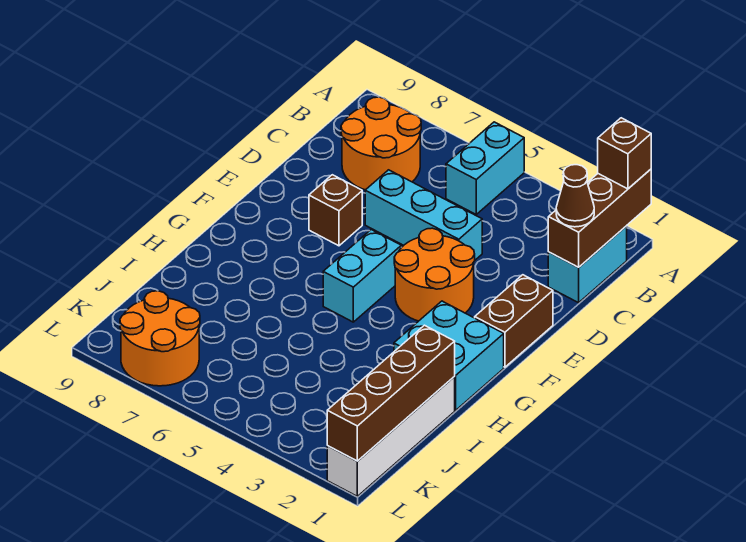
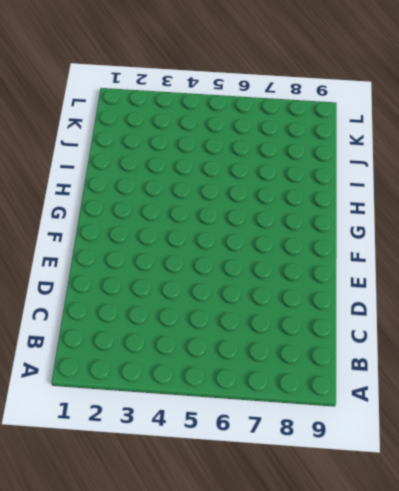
none -> cyan brick A5:B5 level 1
none -> cyan brick B1:C1 level 1
none -> orange round brick B7:C8 level 1

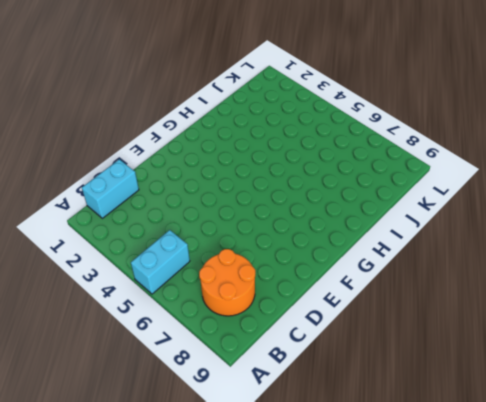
none -> cyan brick D4:D6 level 1
none -> brown brick E1:F1 level 1
none -> orange round brick E3:F4 level 1

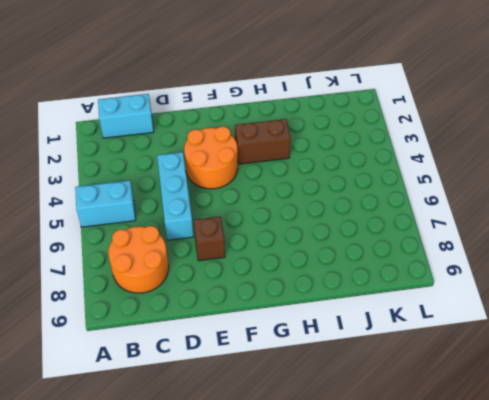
brown brick G3:H3 level 1 -> brown brick E1:F1 level 1
none -> cyan brick F5:G5 level 1
none -> cyan brick G1:H2 level 1
none -> white brick I1:L1 level 1

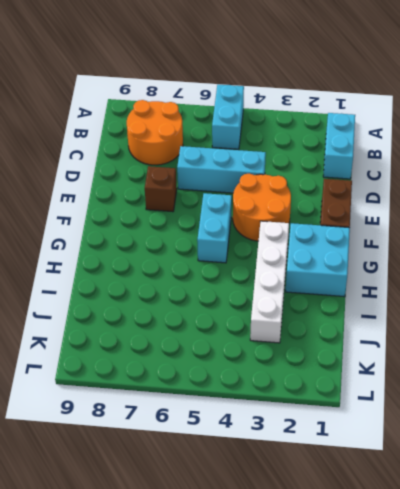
white brick G3:J3 level 1 -> white brick I1:L1 level 1
none -> orange round brick K7:L8 level 1
none -> brown brick A1:C1 level 2
none -> brown brick I1:L1 level 2

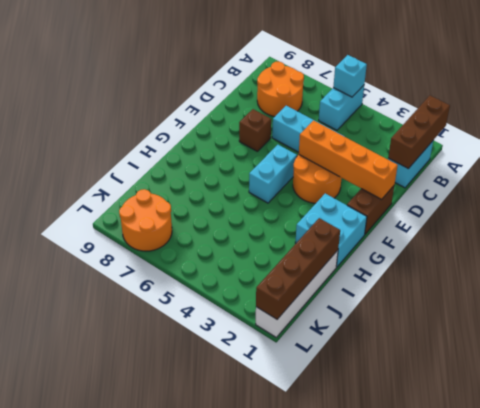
cyan brick A5 level 2 -> none
orange brick E1:E4 level 2 -> none
none -> brown brick A1 level 3
none -> brown cone C1 level 3

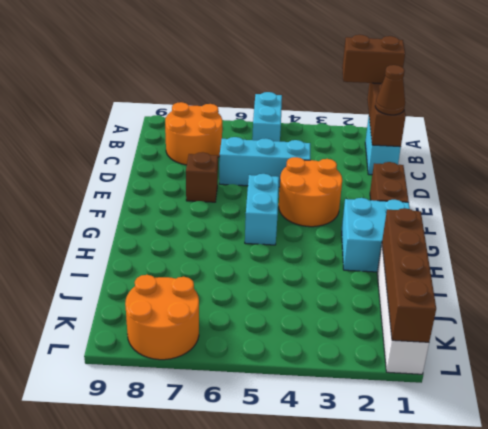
brown brick A1:A2 level 3 -> brown brick A1 level 3

